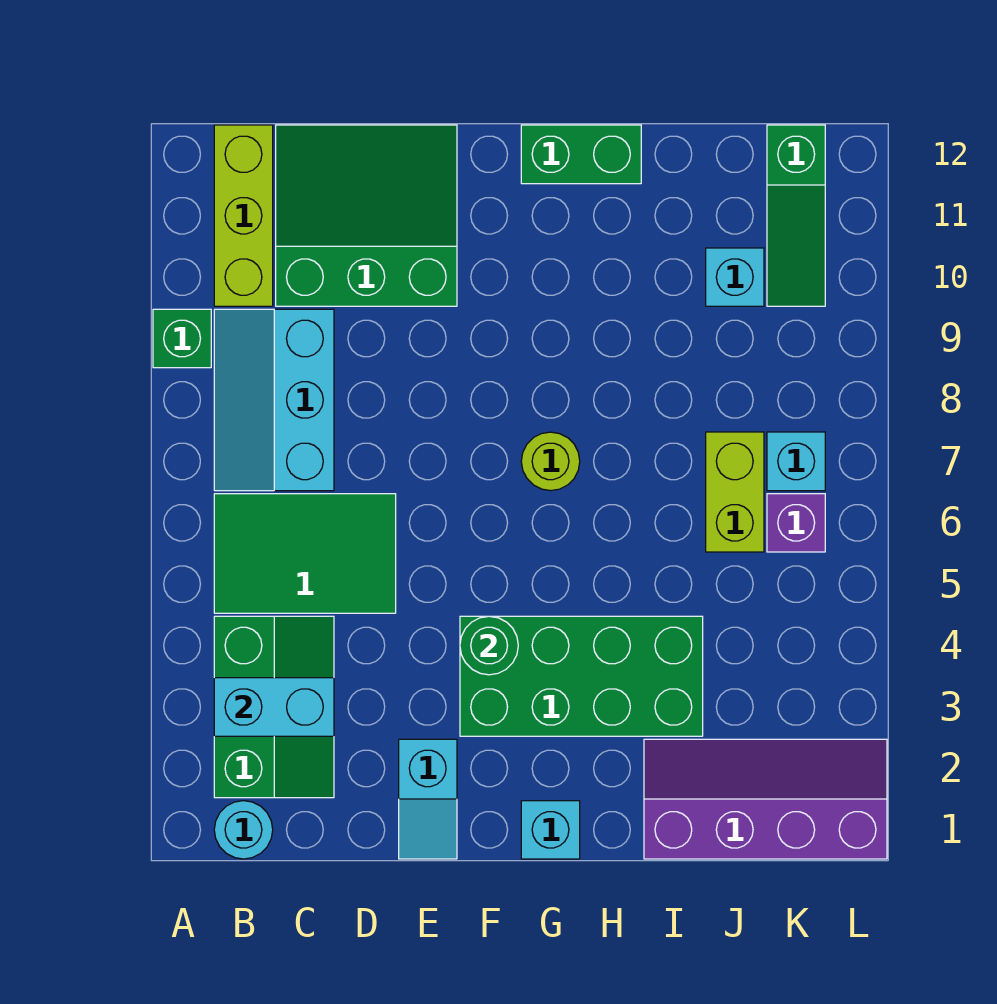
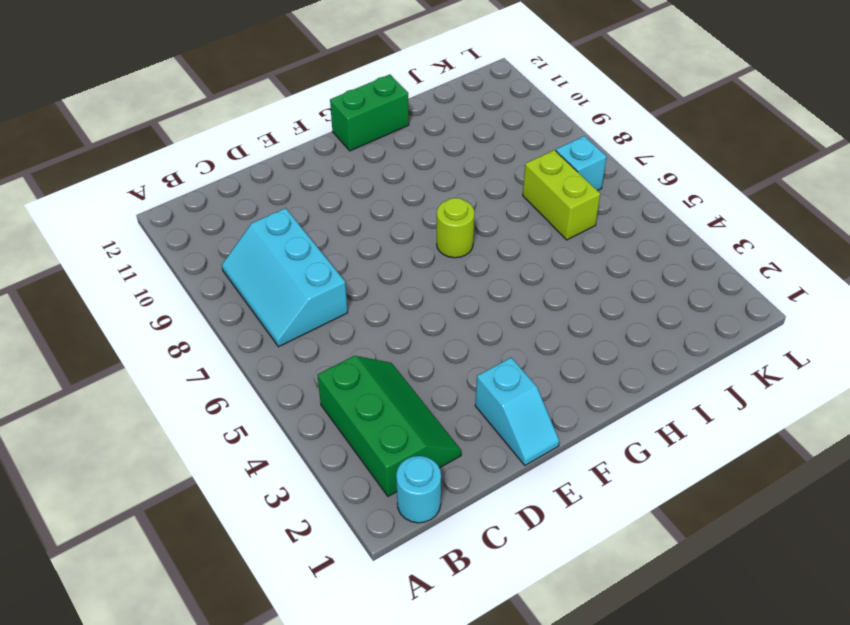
none -> green brick A9 level 1
none -> green tile B5:D6 level 1
none -> lime brick B10:B12 level 1

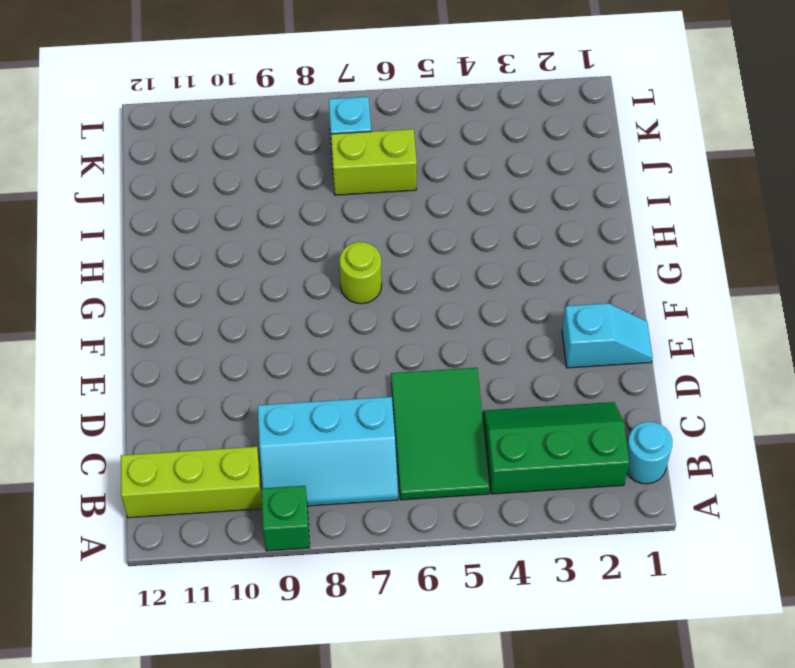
none -> green slope C10:E12 level 1 top 10
none -> green brick F3:I4 level 1
none -> cyan brick G1 level 1

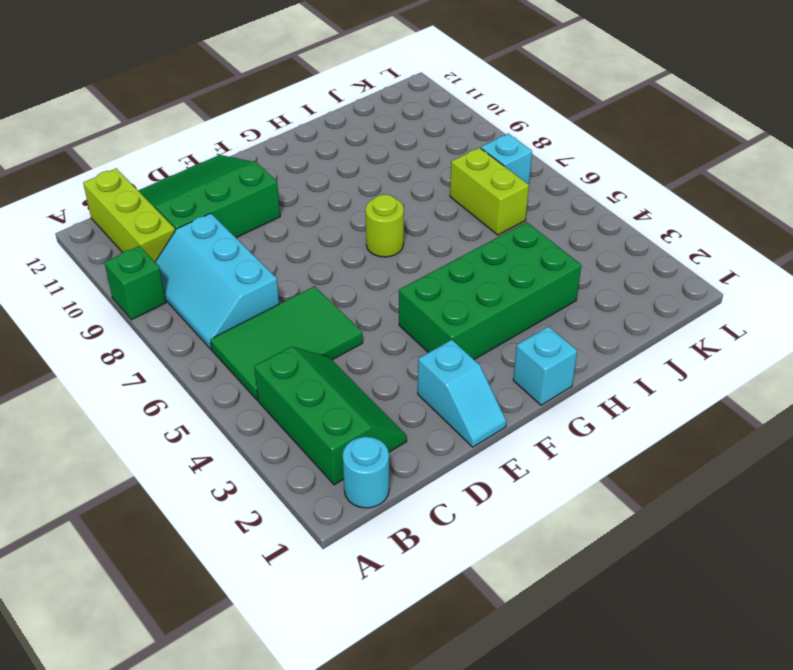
none -> green brick G12:H12 level 1
none -> purple slope I1:L2 level 1 top 1
none -> cyan brick J10 level 1

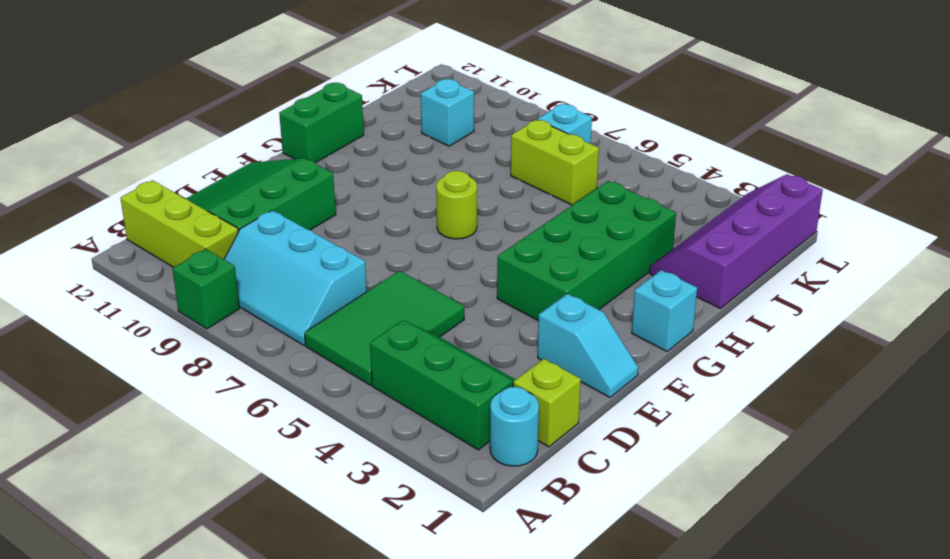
lime brick C1 level 1 -> none
none -> purple brick K6 level 1
none -> green slope K10:K12 level 1 top 12
none -> cyan brick B3:C3 level 2

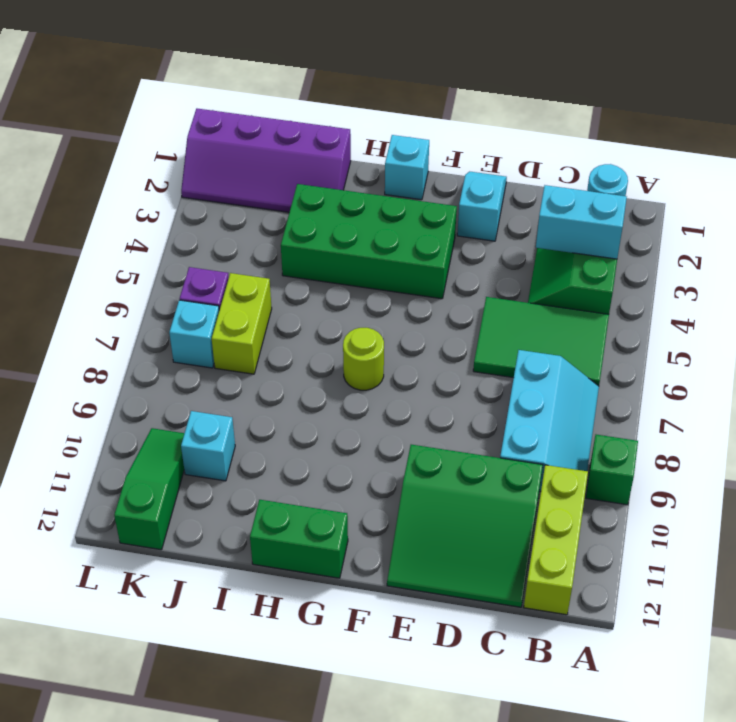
none -> green round brick F4 level 2

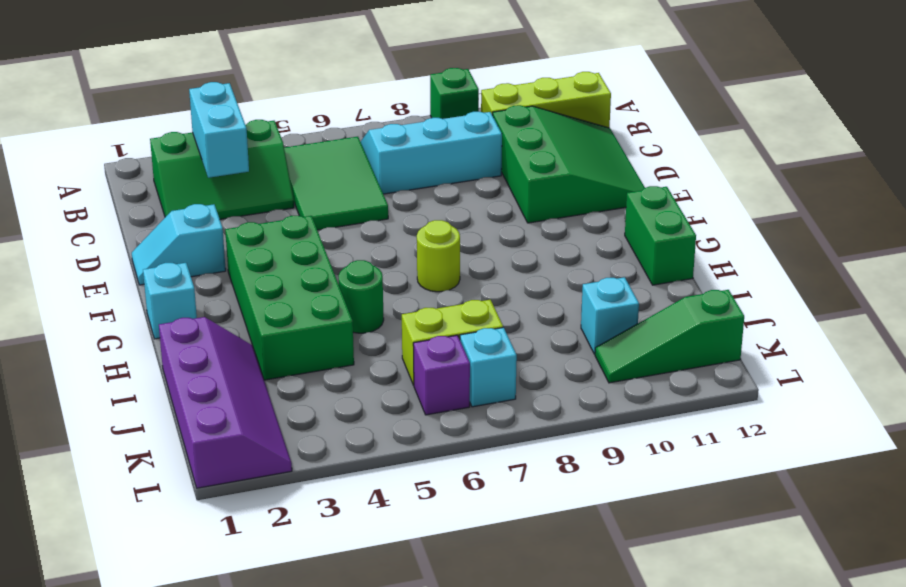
green round brick H5 level 1 -> green round brick F4 level 2
none -> cyan round brick B1 level 1

